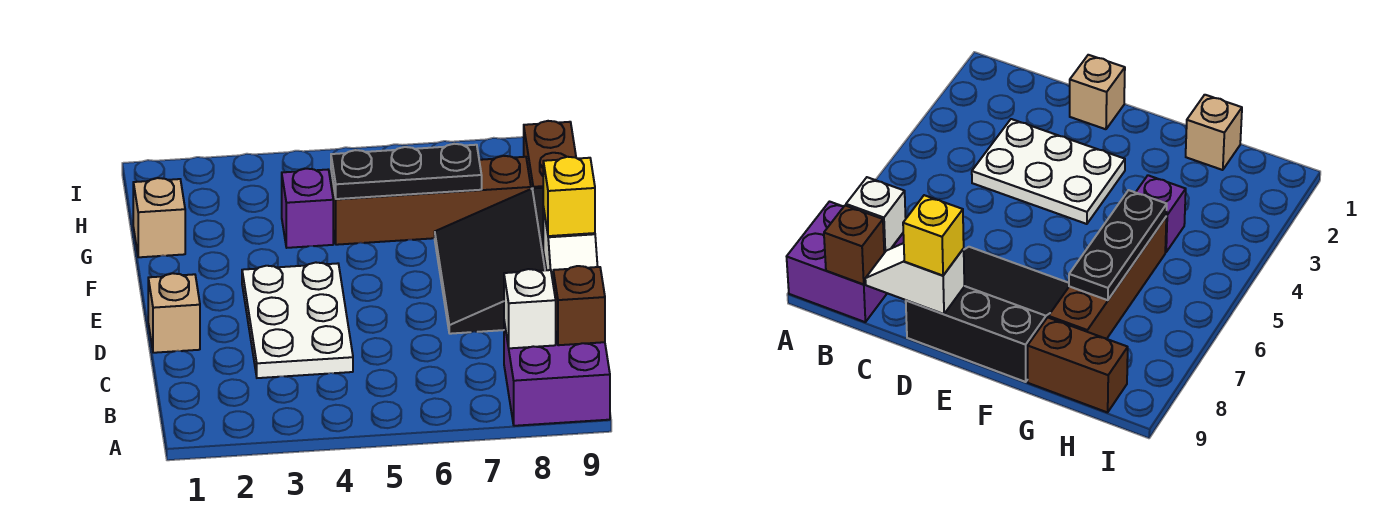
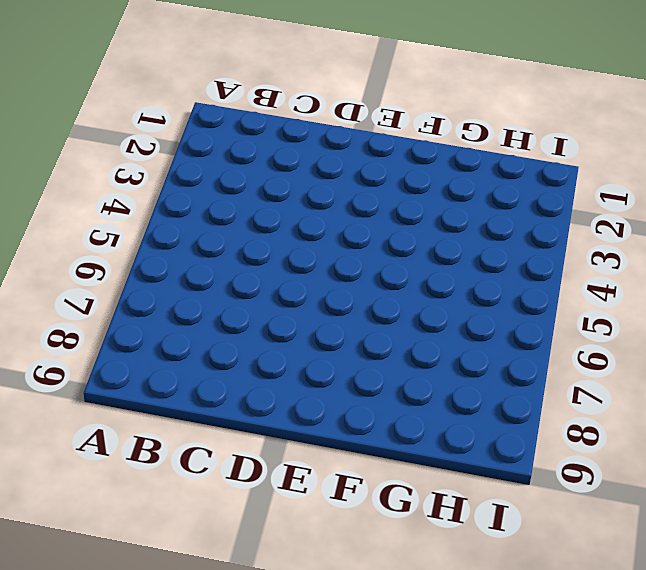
none -> purple brick A8:B9 level 1
none -> white plate C3:E4 level 1
none -> tan brick D1 level 1

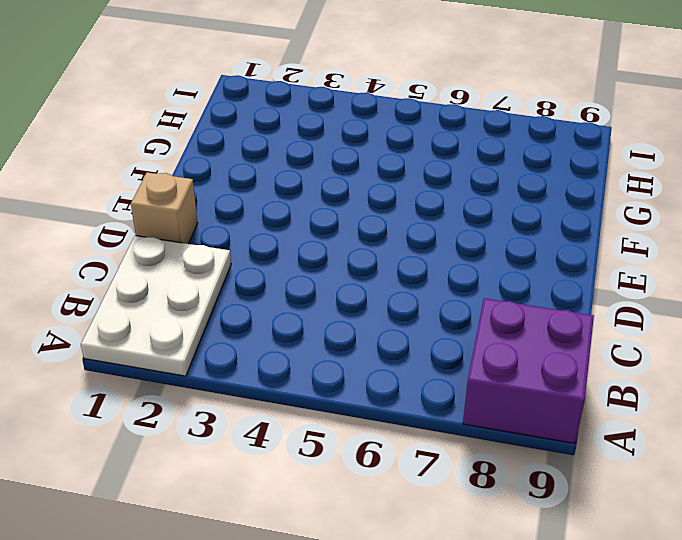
white plate A1:C2 level 1 -> white plate C3:E4 level 1
none -> black slope D7:F9 level 1 top 9
none -> tan brick G1 level 1
none -> purple brick G4 level 1

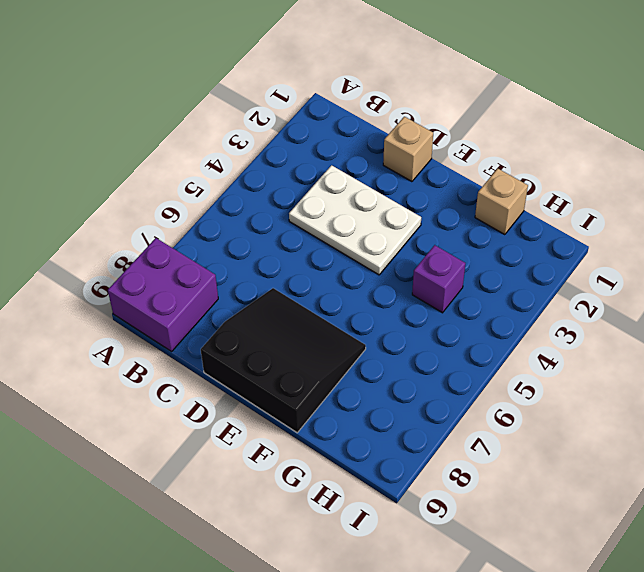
none -> brown brick G5:G8 level 1
none -> brown brick G9:H9 level 1
none -> white brick B8 level 2

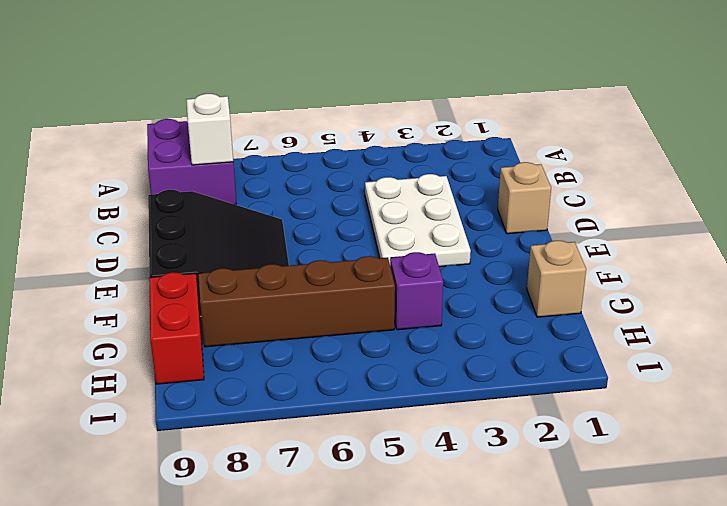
red brick G9:H9 level 1 -> brown brick G9:H9 level 1
none -> brown brick B9 level 2
none -> white slope C9:D9 level 2 top D
none -> black plate G5:G7 level 2

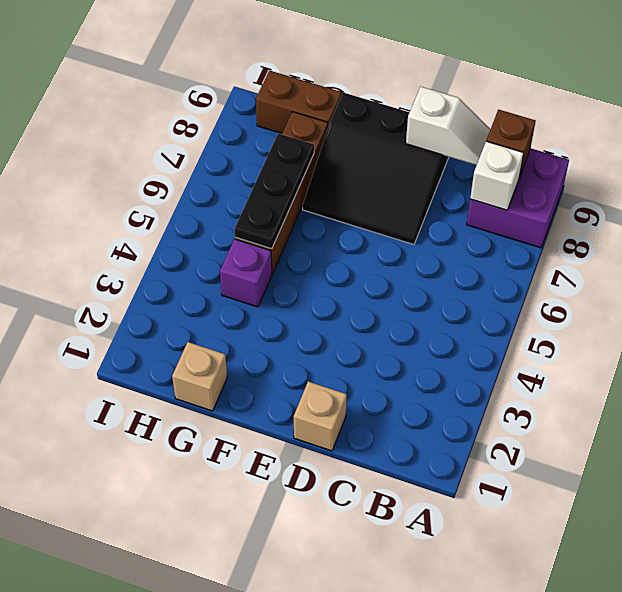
none -> white plate C3:E4 level 1
none -> yellow brick D9 level 3

